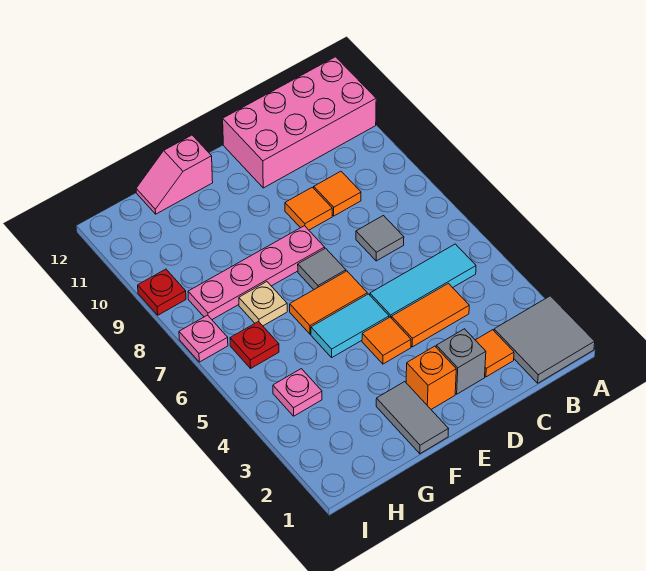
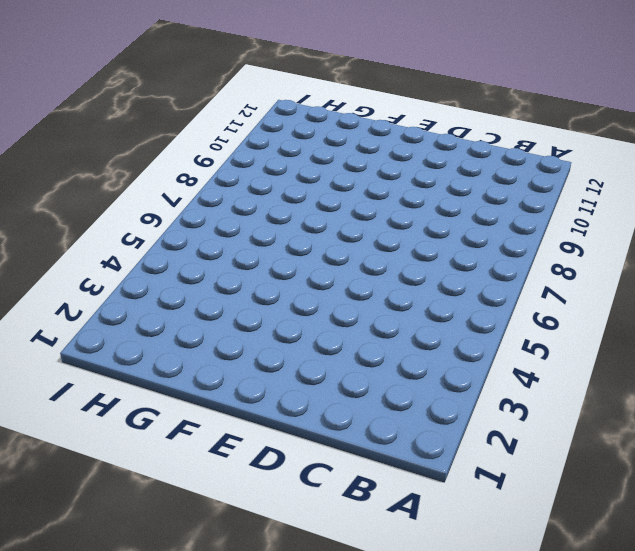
none -> grey tile A1:B2 level 1
none -> pink brick A11:D12 level 1
none -> cyan tile B5:D5 level 1

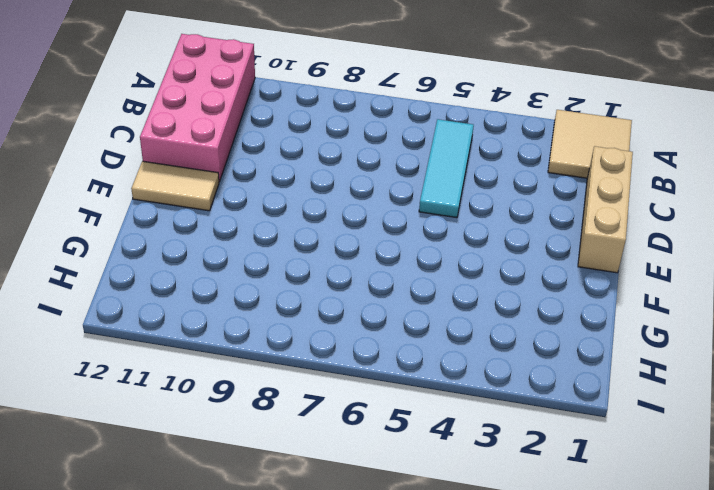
tan tile A1:B2 level 1 -> grey tile A1:B2 level 1
tan brick C1:E1 level 1 -> none
tan tile E11:E12 level 1 -> none
none -> orange tile C2 level 1
none -> orange tile C4:D4 level 1
none -> grey tile C7 level 1

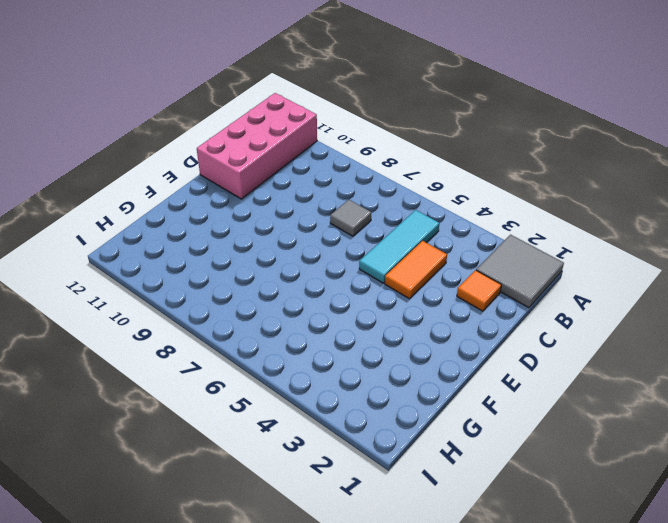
none -> orange tile C9 level 1
none -> grey brick D2 level 1
none -> orange tile D9 level 1

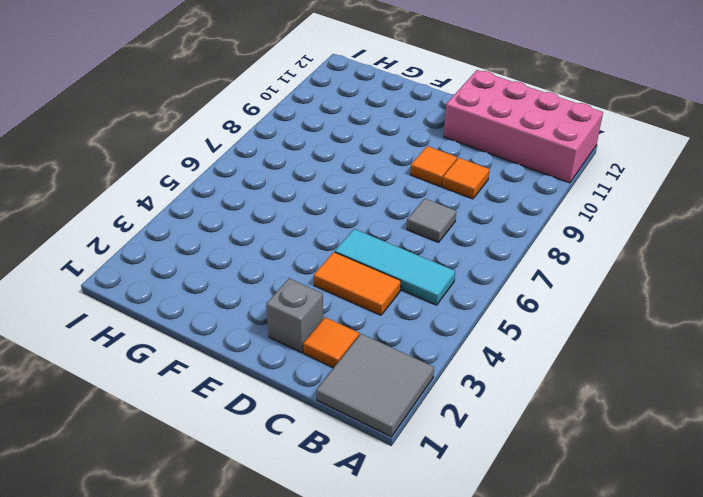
none -> orange brick E2 level 1
none -> orange tile E4 level 1
none -> cyan tile E5:F5 level 1

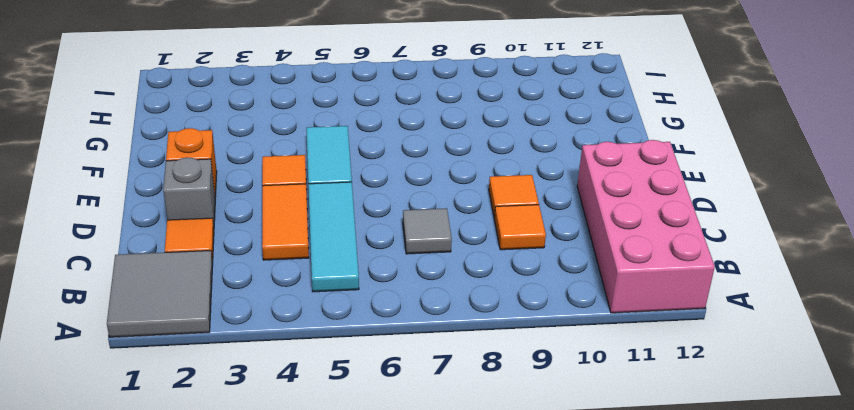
none -> orange tile E6:F6 level 1
none -> grey tile E7 level 1
none -> pink plate E8:H8 level 1

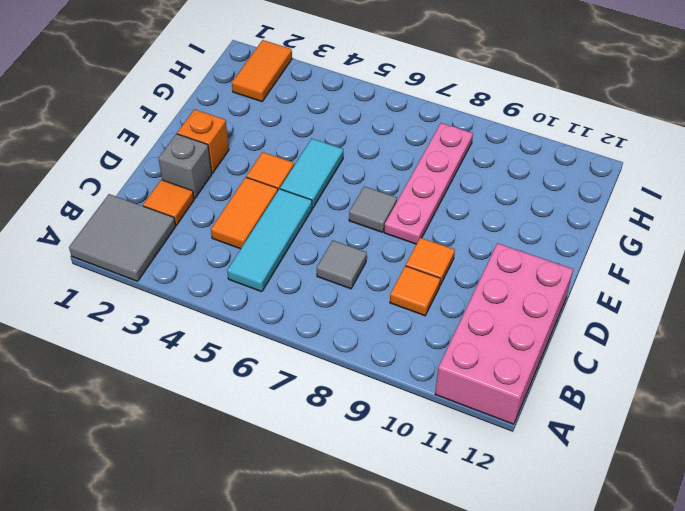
orange tile H2:I2 level 1 -> orange tile E6:F6 level 1
none -> grey tile F1:F2 level 1
none -> pink slope F12:G12 level 1 top F
none -> tan plate G7 level 1

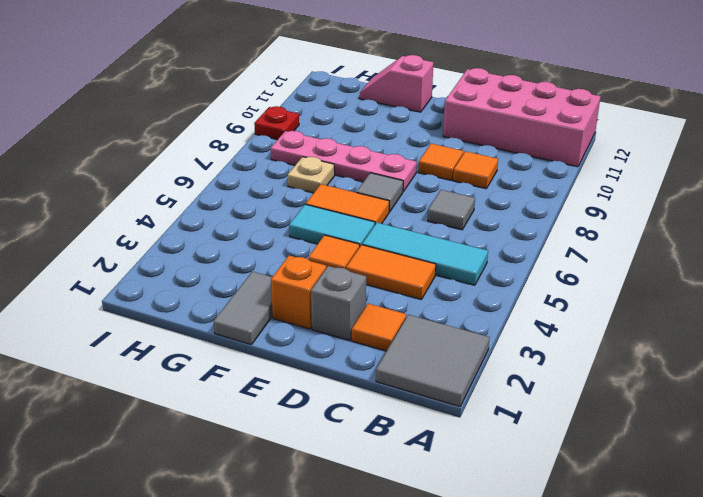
none -> pink plate H4 level 1
none -> red plate H6 level 1
none -> pink plate I7 level 1

